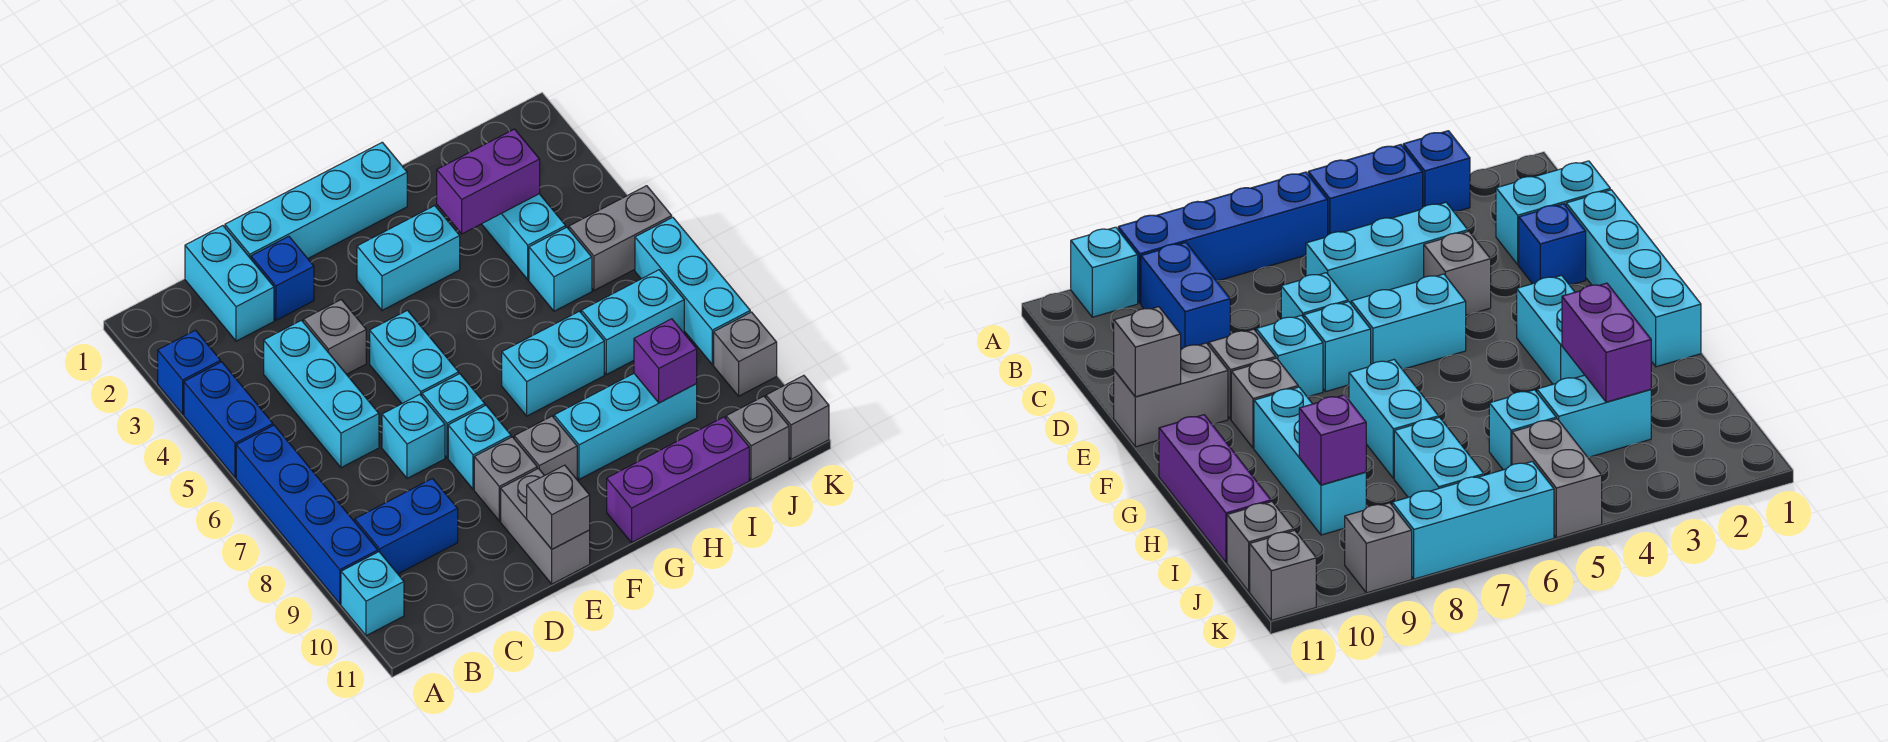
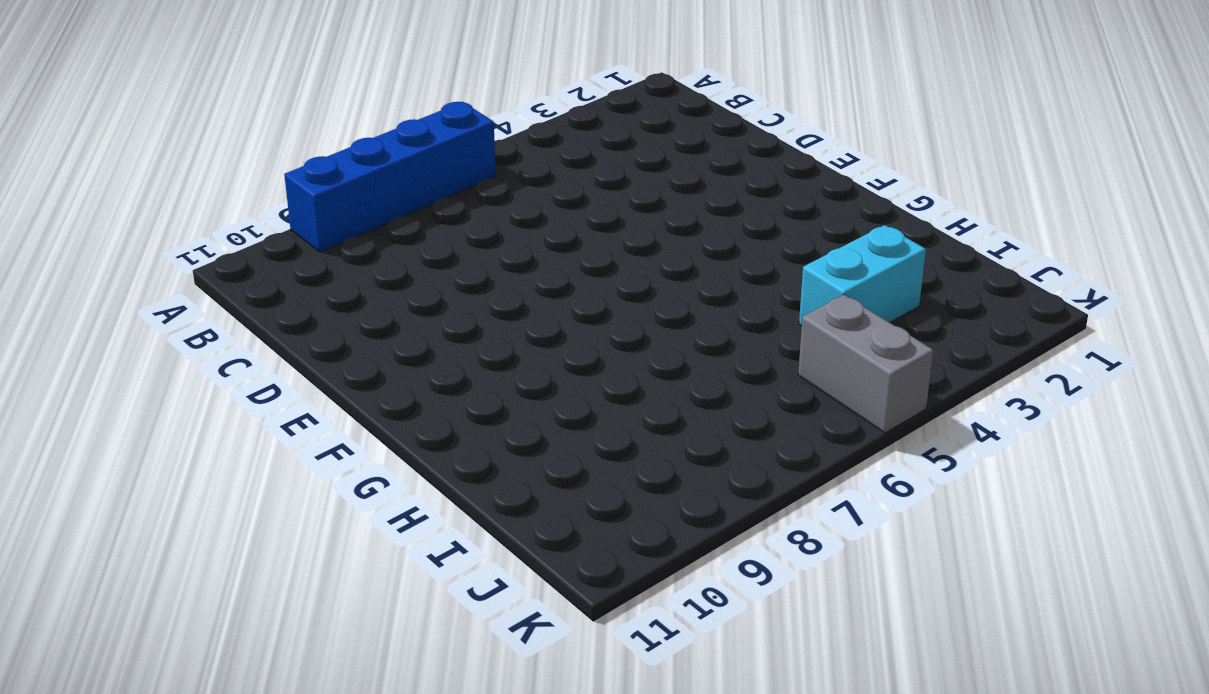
none -> blue brick A3 level 1
none -> blue brick A4:A5 level 1
none -> cyan brick A10 level 1
none -> blue brick B9:C9 level 1

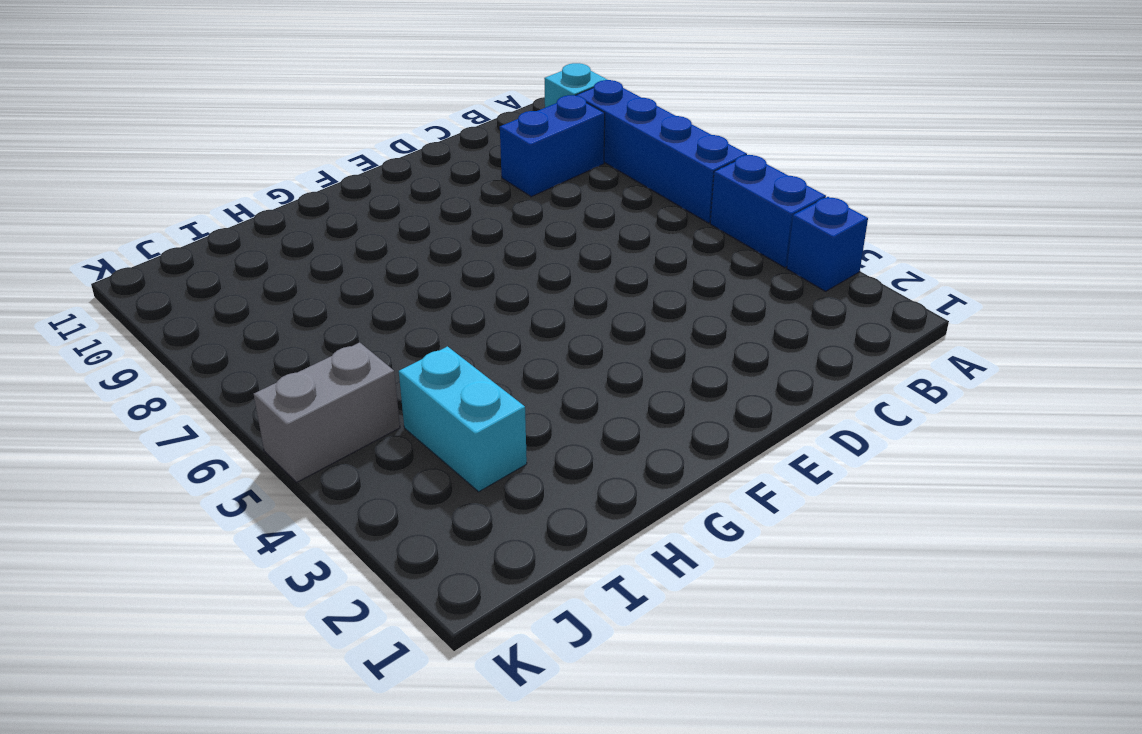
none -> cyan brick C1:C2 level 1
none -> cyan brick C4:C6 level 1
none -> cyan brick D1:G1 level 1
none -> blue brick D2 level 1

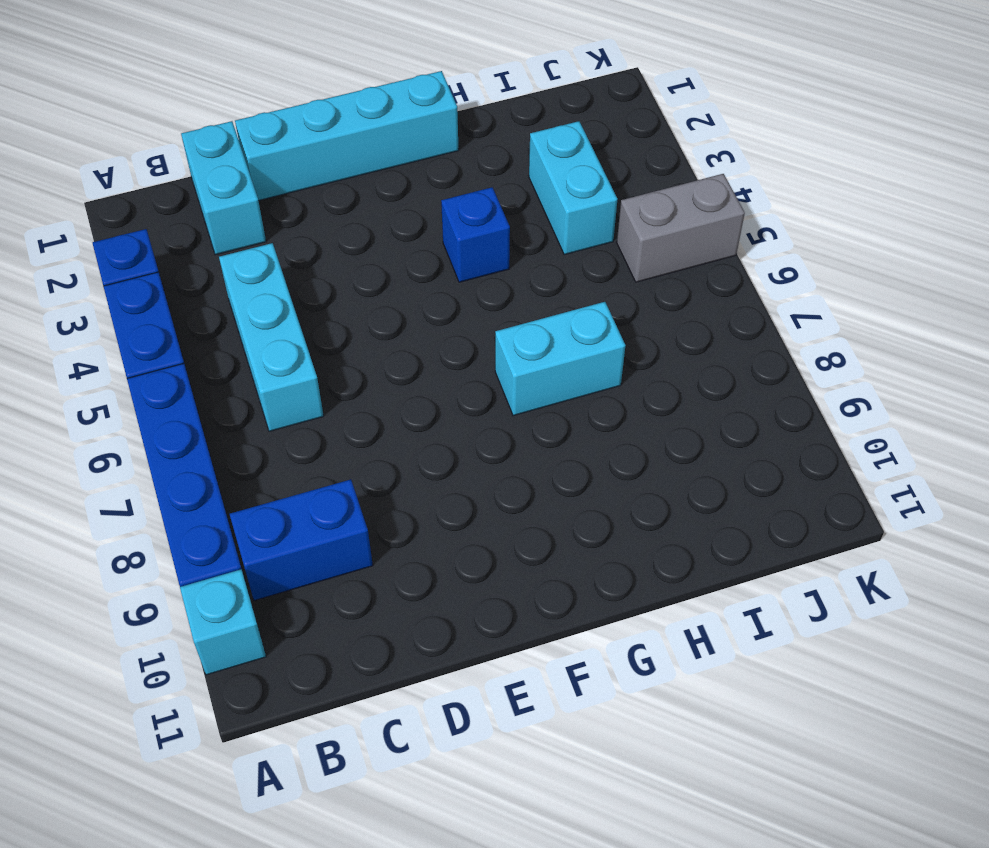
blue brick G4 level 1 -> blue brick D2 level 1
none -> grey brick D4 level 1
none -> cyan brick D7 level 1
none -> cyan brick E5:E6 level 1
none -> cyan brick E7 level 1

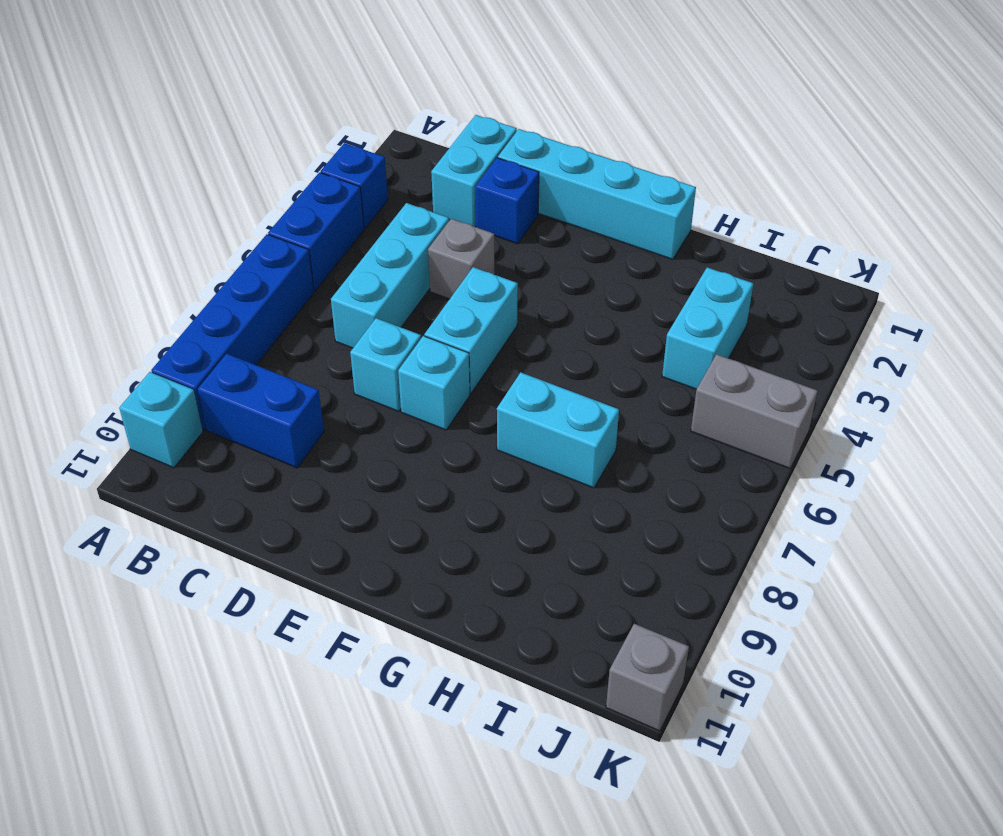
none -> cyan brick E8 level 1
none -> grey brick E9 level 1
none -> grey brick E10:E11 level 1
none -> cyan brick F3:G3 level 1

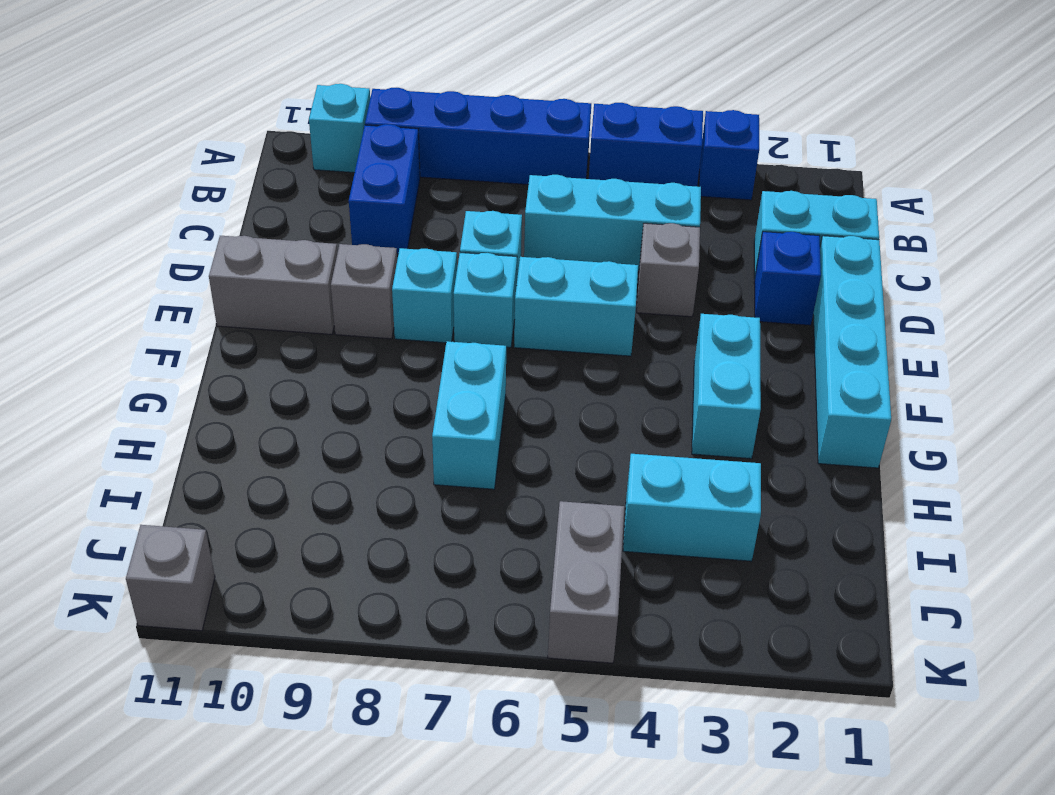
none -> grey brick F9 level 1
none -> cyan brick G9:I9 level 1
none -> purple brick G11:I11 level 1
none -> cyan brick I5 level 1

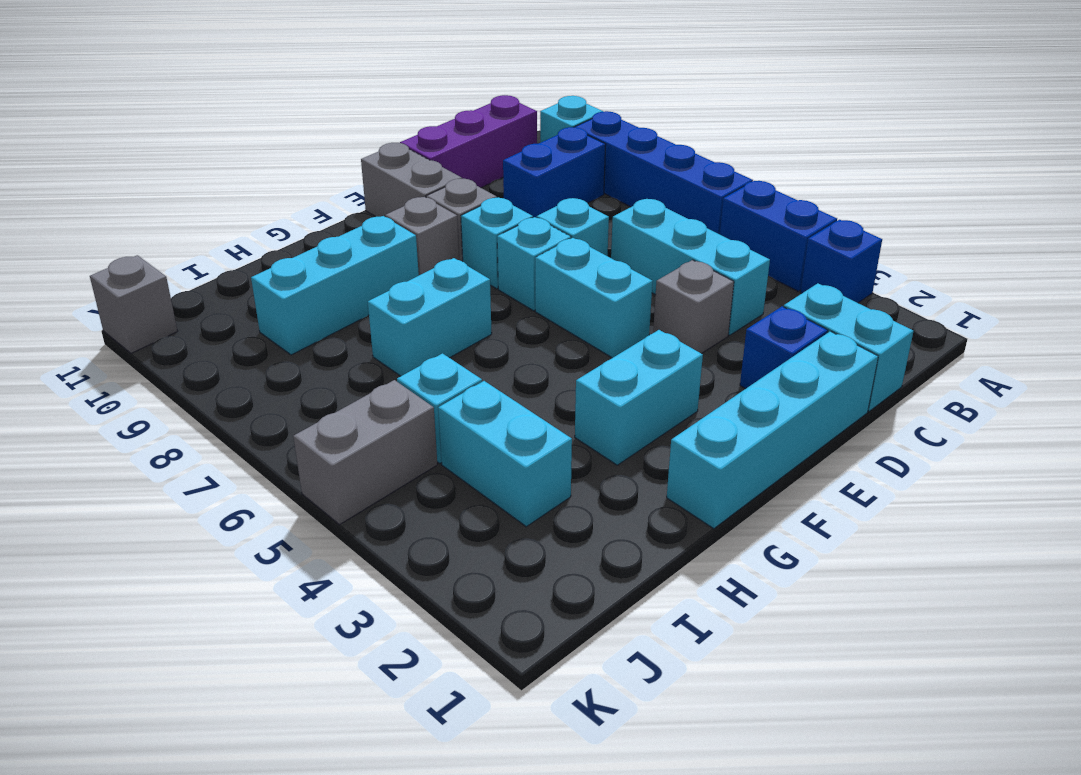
purple brick B11:D11 level 1 -> purple brick G11:I11 level 1
none -> cyan brick I7:J7 level 1
none -> grey brick J11 level 1
none -> cyan brick K6:K8 level 1
none -> grey brick K9 level 1

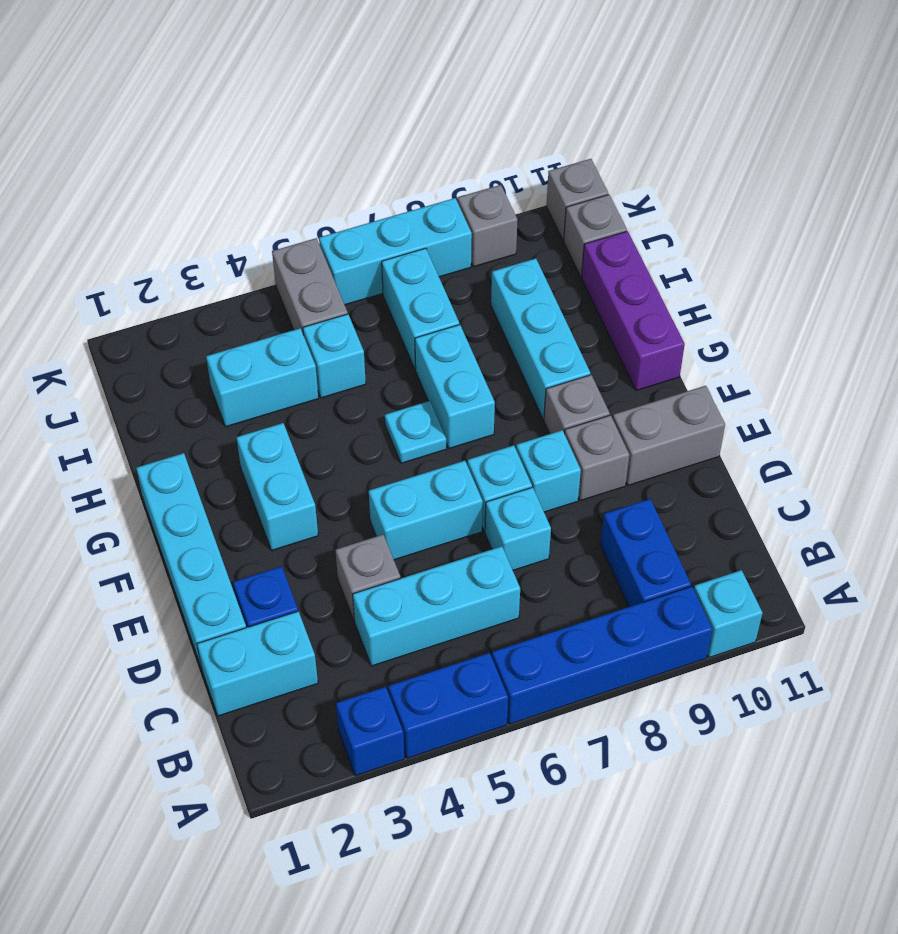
cyan plate G6 level 1 -> none
none -> grey brick E11 level 2
none -> purple brick H3:I3 level 2
none -> purple brick I9 level 2

